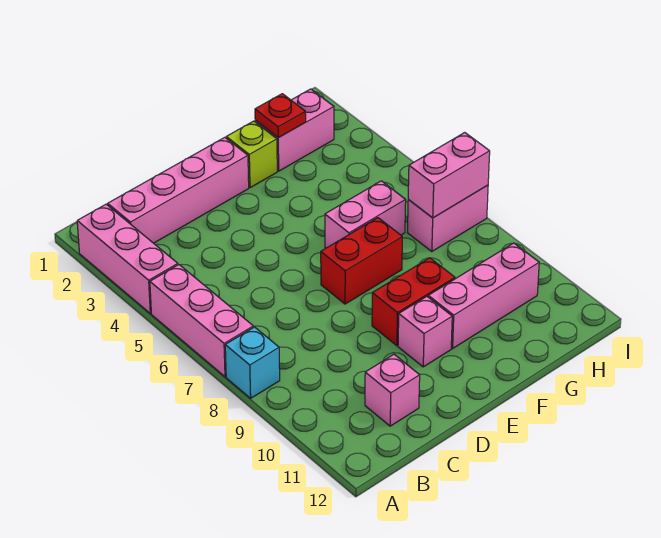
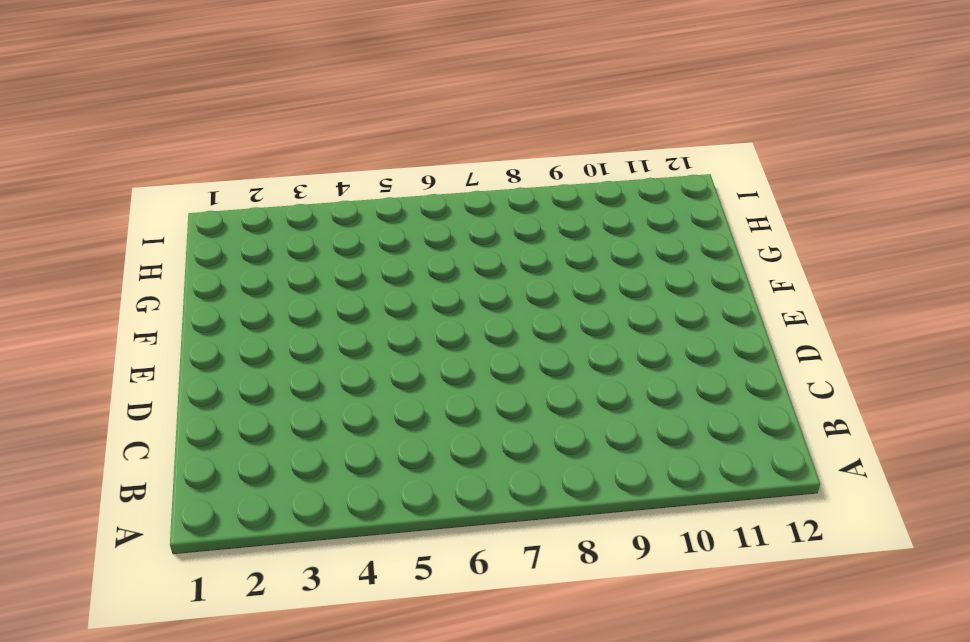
none -> pink brick A2:A4 level 1
none -> pink brick A5:A7 level 1
none -> cyan brick A8 level 1

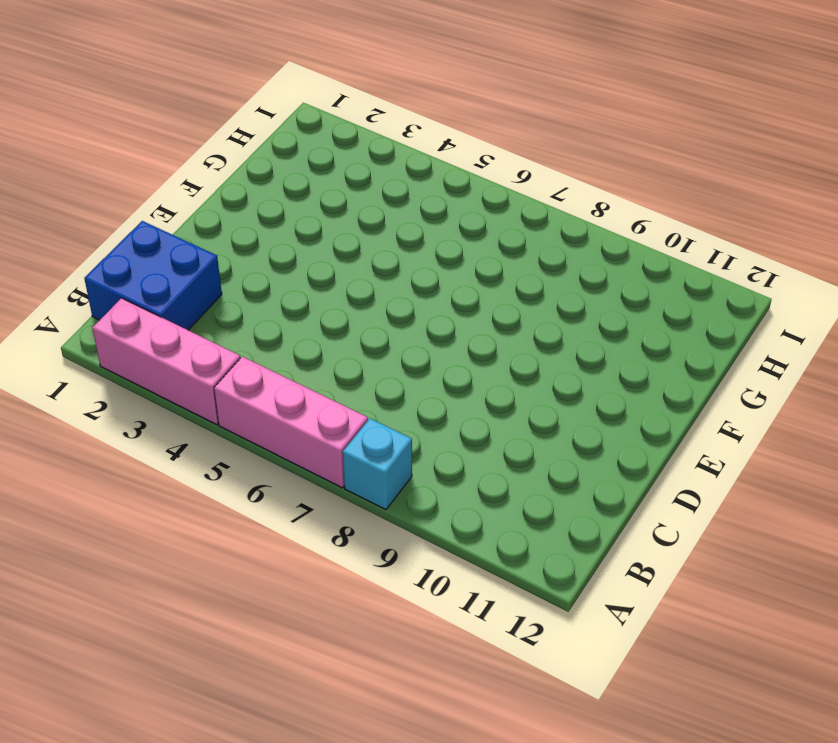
blue brick B1:C2 level 1 -> pink brick B2:E2 level 1
none -> pink brick C11 level 1
none -> red brick E7:F7 level 1
none -> red brick E9:F9 level 1

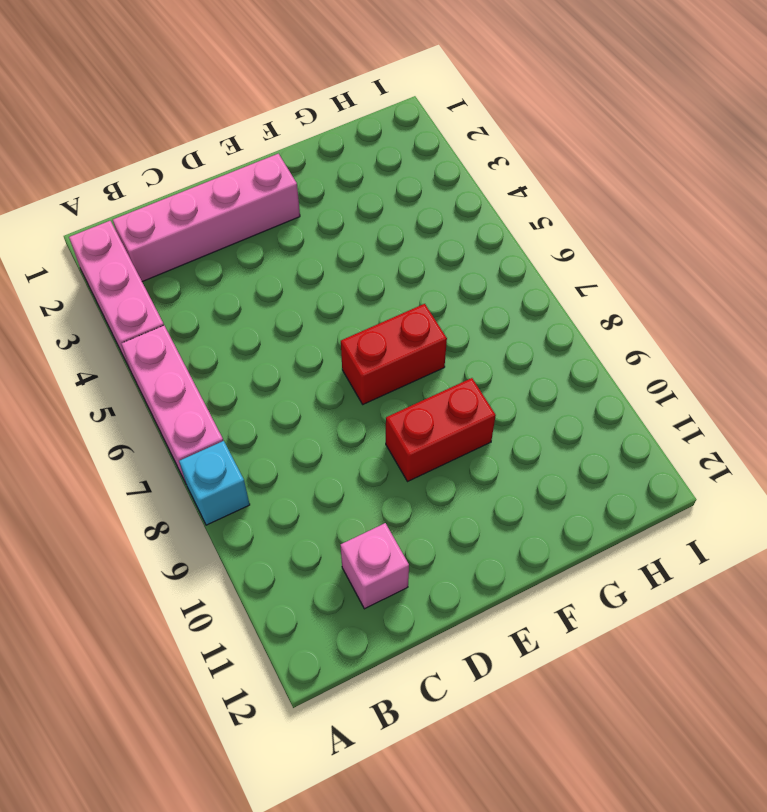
none -> pink brick E10 level 1
none -> lime brick F2 level 1
none -> pink brick F6:G6 level 1

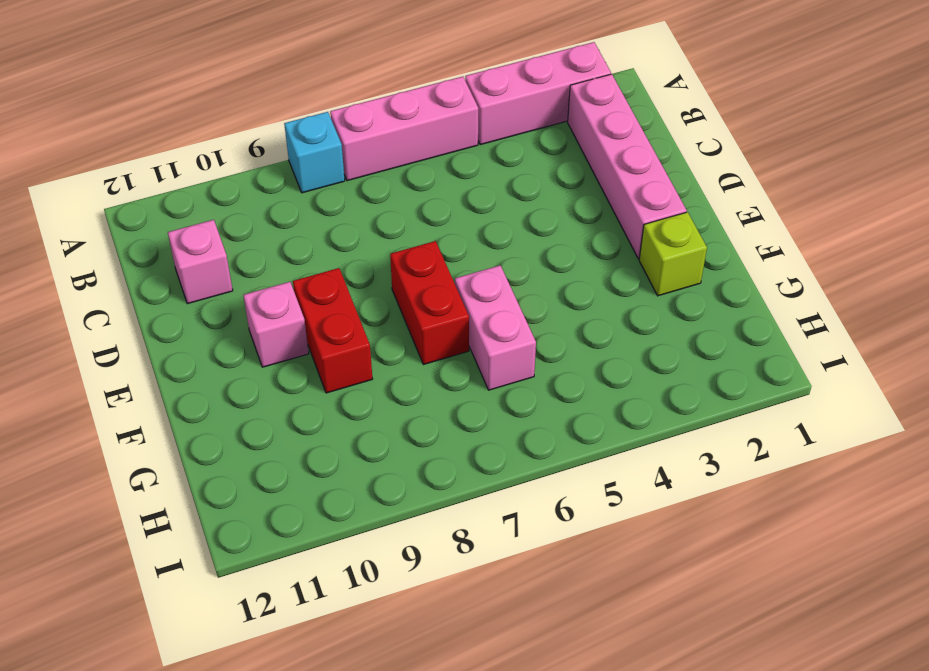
none -> pink brick F10:H10 level 1
none -> pink brick G2:H2 level 1
none -> pink brick H7:I7 level 1

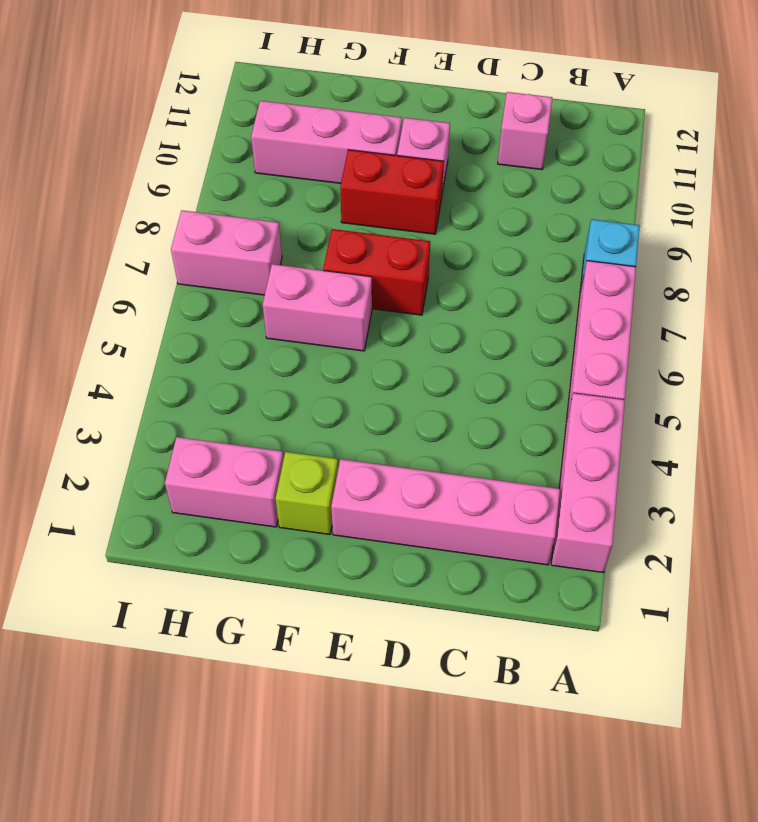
none -> red plate G2 level 2
none -> pink brick H7:I7 level 2

